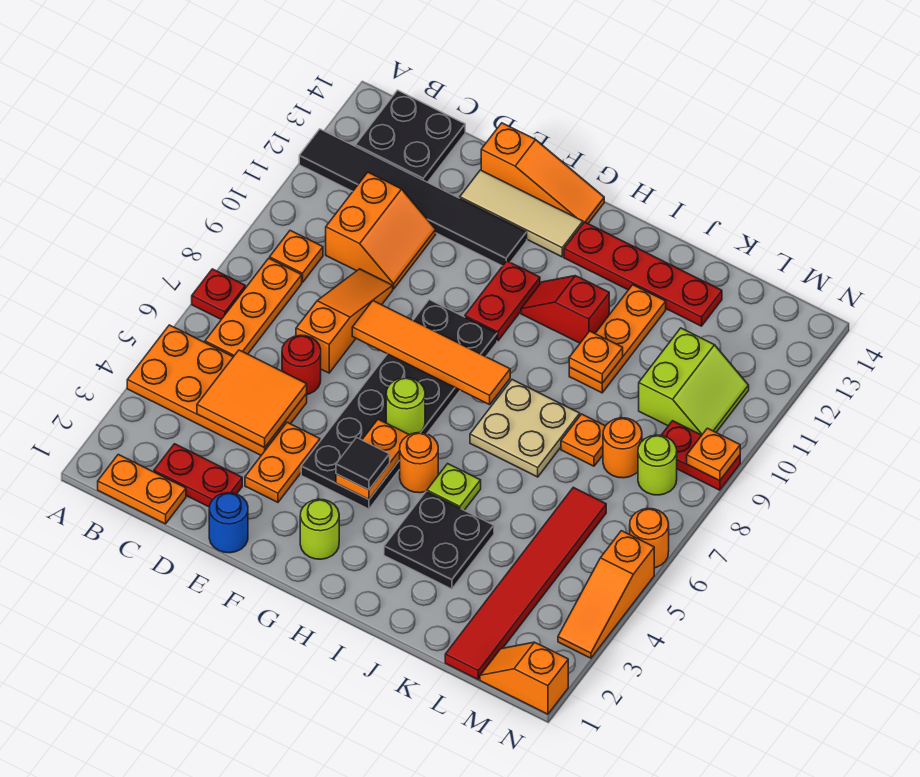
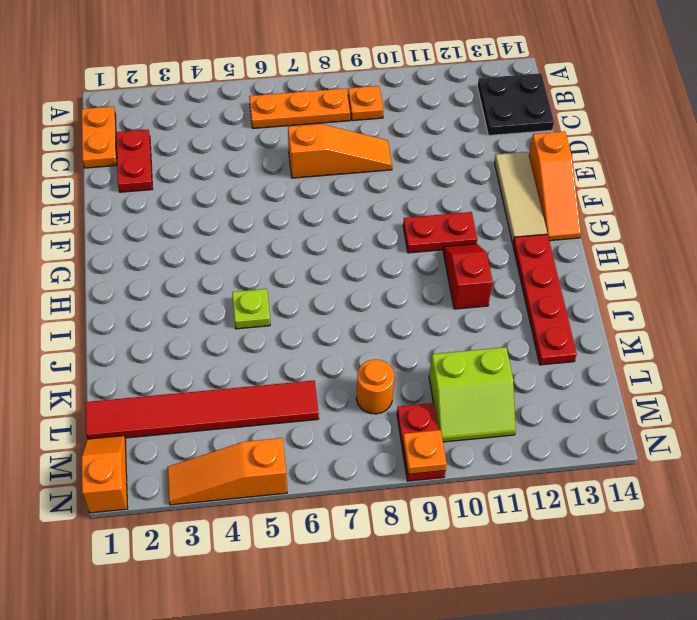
none -> orange plate A4:D5 level 1
none -> red plate A7 level 1
none -> black tile A12:F12 level 1
none -> orange slope C10:D11 level 1 top C

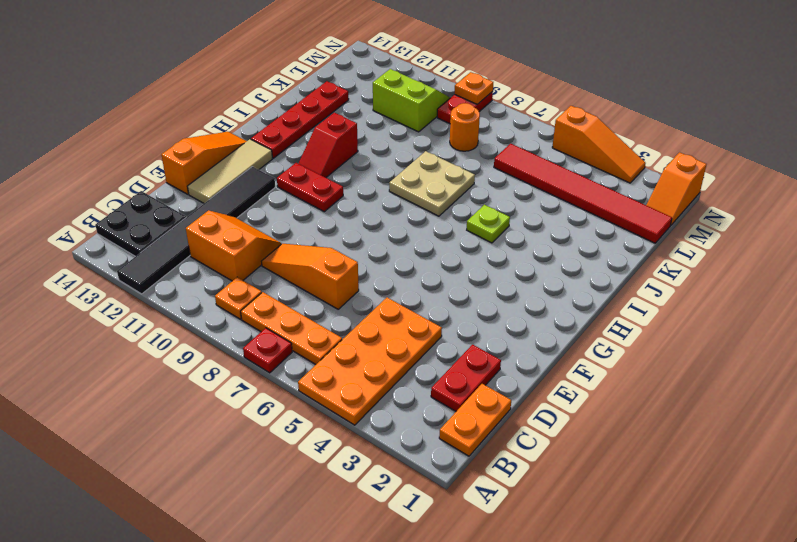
none -> red round brick D6 level 1
none -> blue round brick E1 level 1
none -> orange plate E3:E4 level 1
none -> black plate F4:G9 level 1

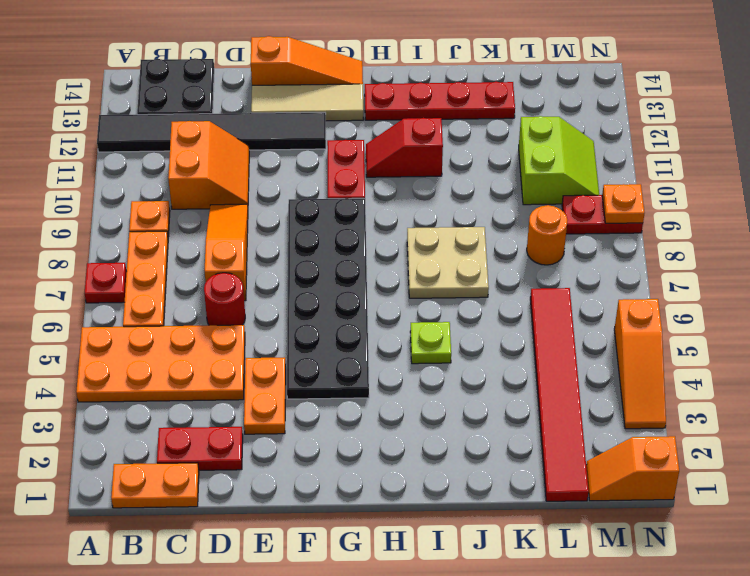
none -> blue round brick E1 level 1
none -> lime round brick G2 level 1
none -> orange round brick H5 level 1
none -> black plate I3:J4 level 1

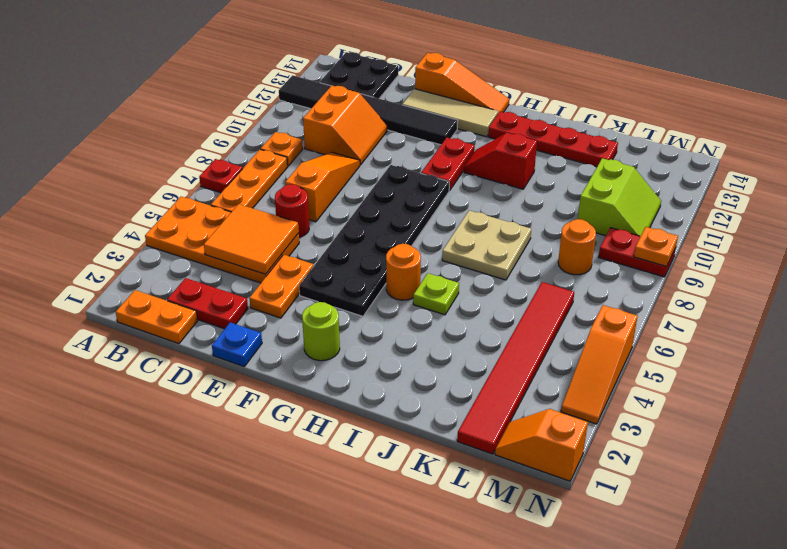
blue plate E1 level 1 -> blue round brick E1 level 1
none -> black plate I3:J4 level 1
none -> orange plate J10:J12 level 1
none -> orange plate K8 level 1
none -> lime round brick M8 level 1

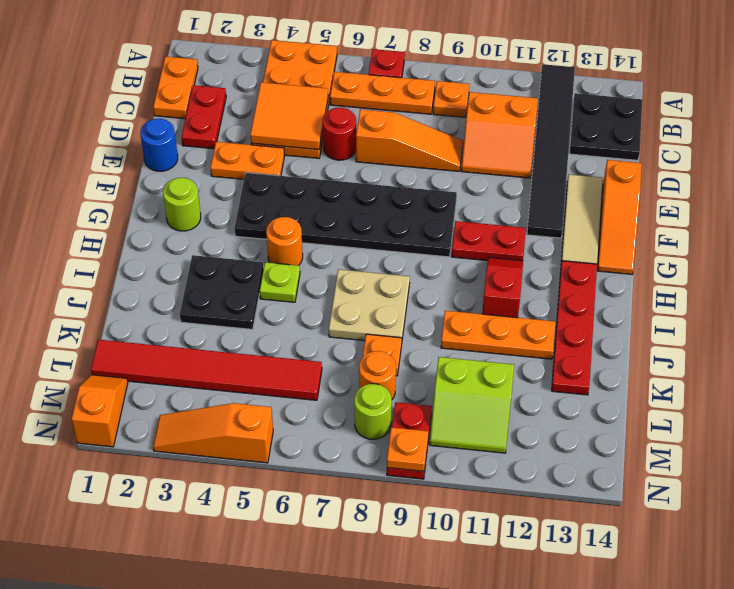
none -> orange round brick N6 level 1
none -> orange tile E8:H8 level 2
none -> orange plate G4:G5 level 2
none -> lime round brick G6 level 2

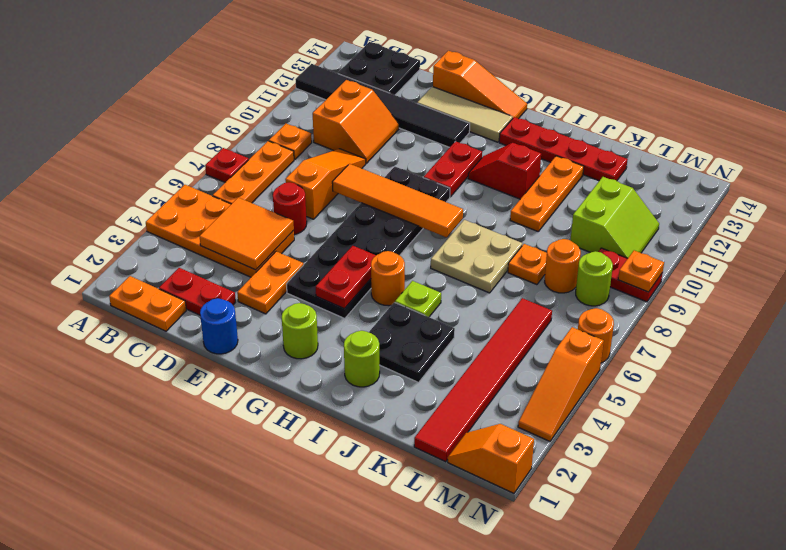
red plate G4:G5 level 2 -> orange plate G4:G5 level 2
lime round brick I2 level 1 -> lime round brick G6 level 2
none -> orange plate J10 level 2
none -> black tile G4 level 3

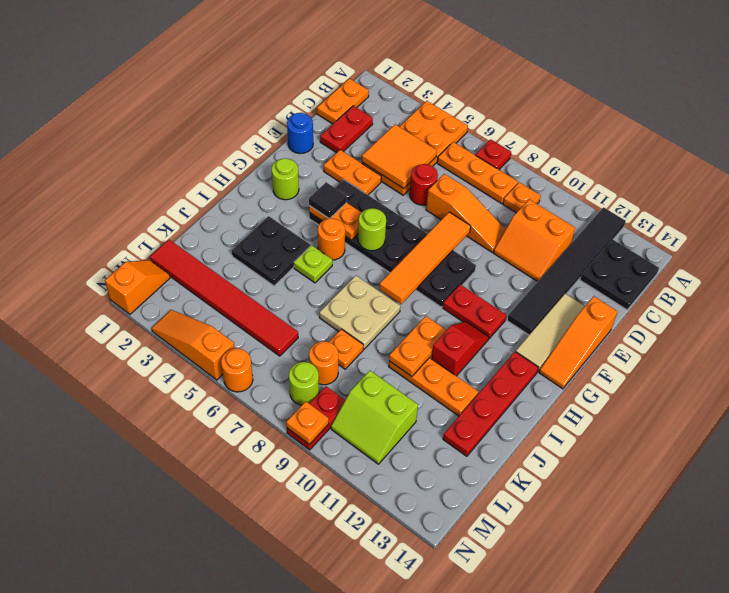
orange plate I10:J10 level 2 -> orange plate J10 level 2

